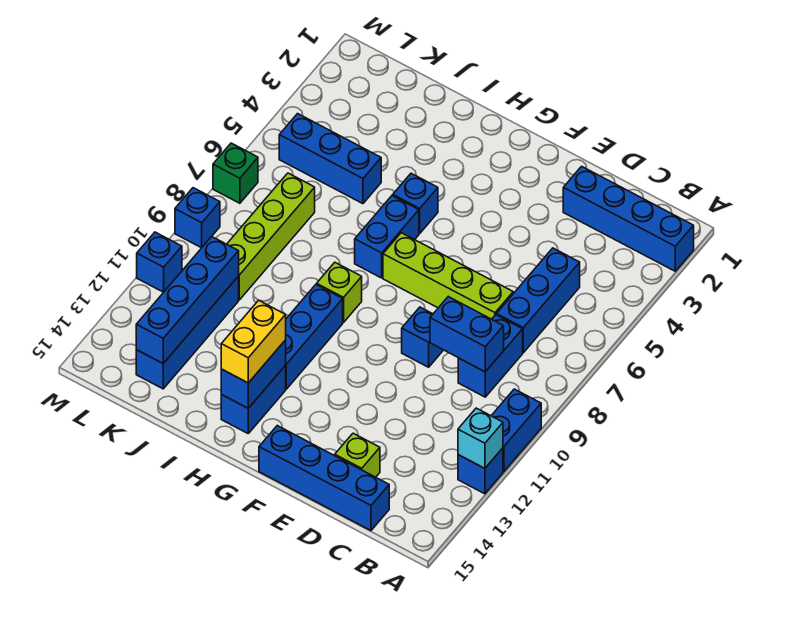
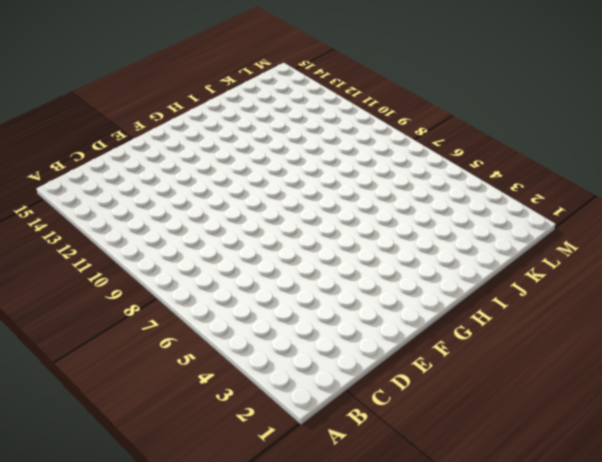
none -> blue brick A2:D2 level 1
none -> blue brick A10:A11 level 1
none -> blue brick A12 level 1

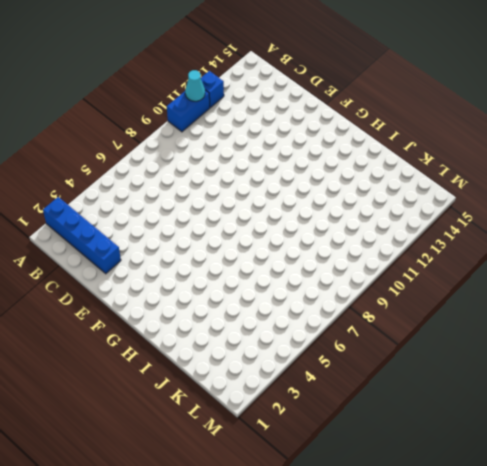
cyan cone A11 level 2 -> none
none -> blue brick C5:C7 level 1
none -> blue brick C8:C9 level 1
none -> blue brick C15:F15 level 1

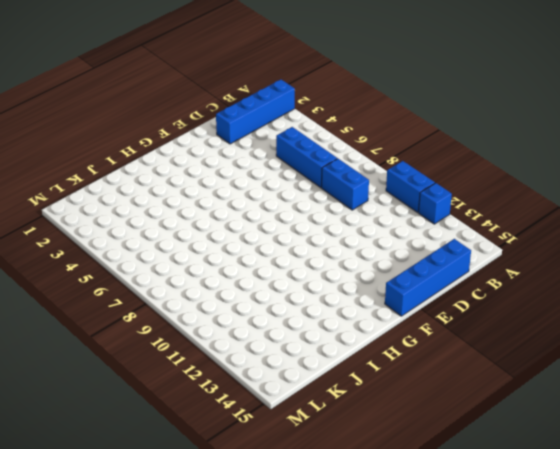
none -> lime brick D7:G7 level 1
none -> lime brick D14 level 1
none -> blue brick E9 level 1

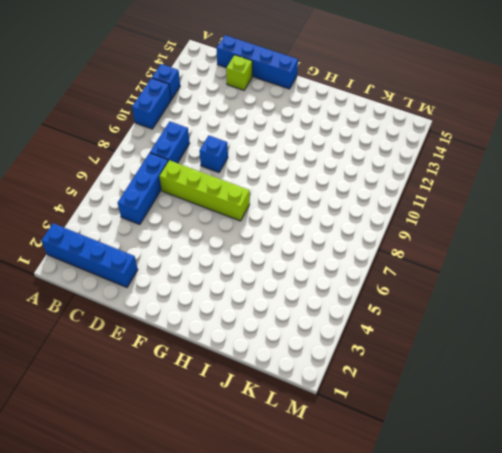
none -> blue brick H5 level 1
none -> blue brick H6:H7 level 1
none -> lime brick H9 level 1

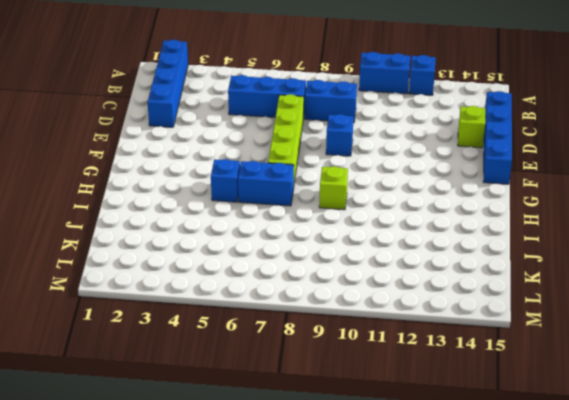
none -> blue brick H10:H12 level 1
none -> blue brick H13:H14 level 1
none -> blue brick J5:L5 level 1

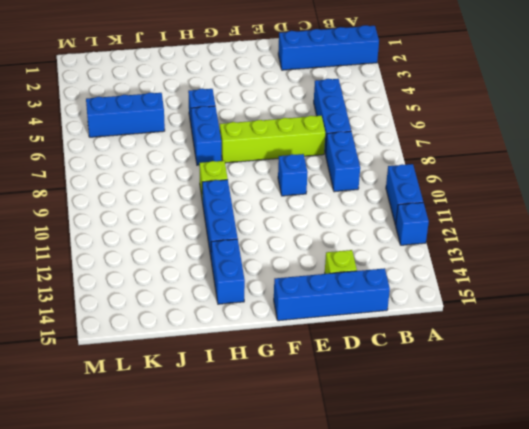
none -> lime brick K7:K10 level 1
none -> blue brick K11:K14 level 1
none -> green brick M7 level 1

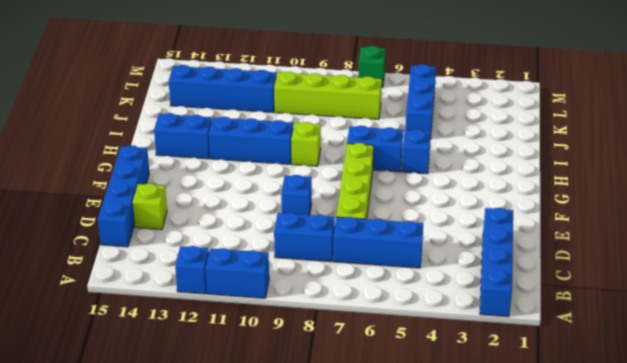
none -> blue brick M9 level 1
none -> blue brick M11 level 1
none -> cyan brick A12 level 2

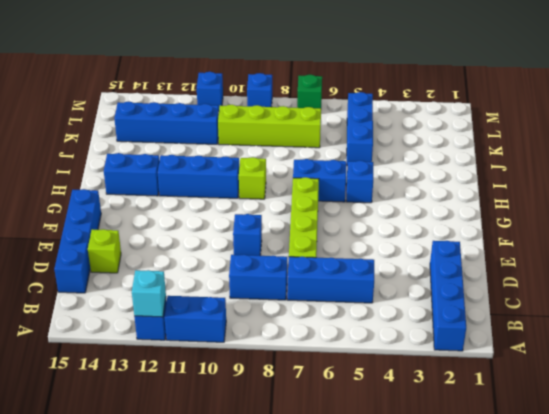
none -> blue brick C9:D9 level 2
none -> blue brick H13:H14 level 2
none -> blue brick K11:K14 level 2

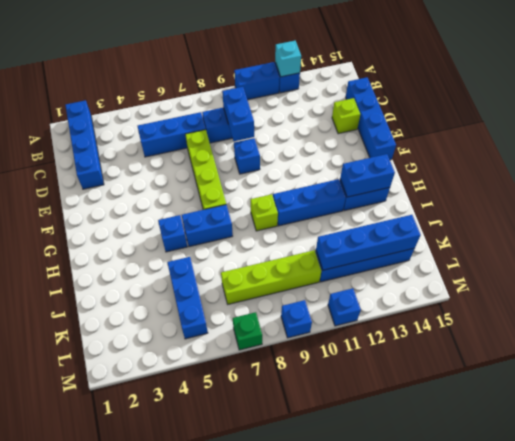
none -> yellow brick H13:H14 level 3

